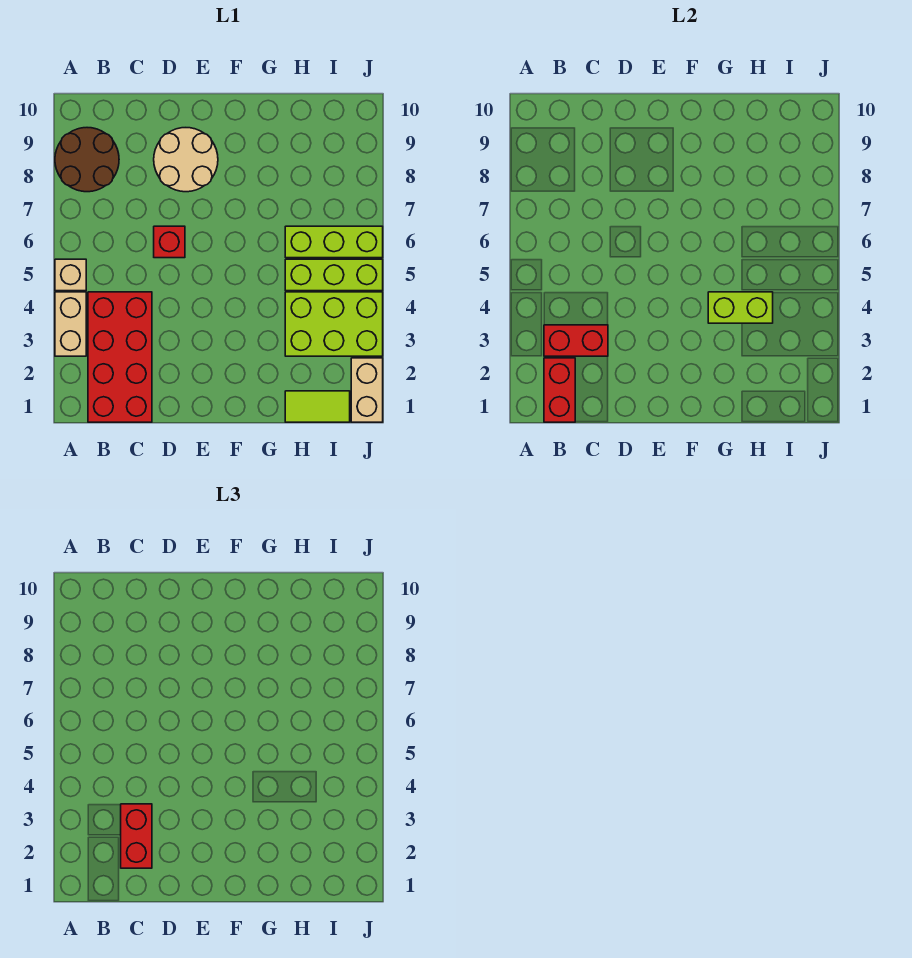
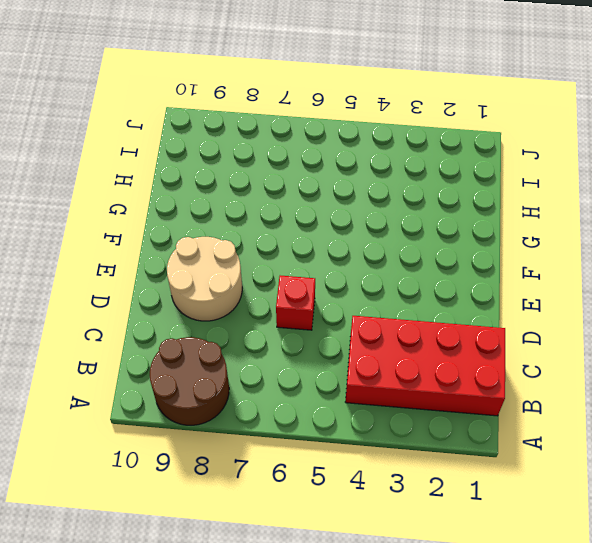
none -> tan brick A3:A4 level 1
none -> tan brick A5 level 1
none -> lime tile H1:I1 level 1

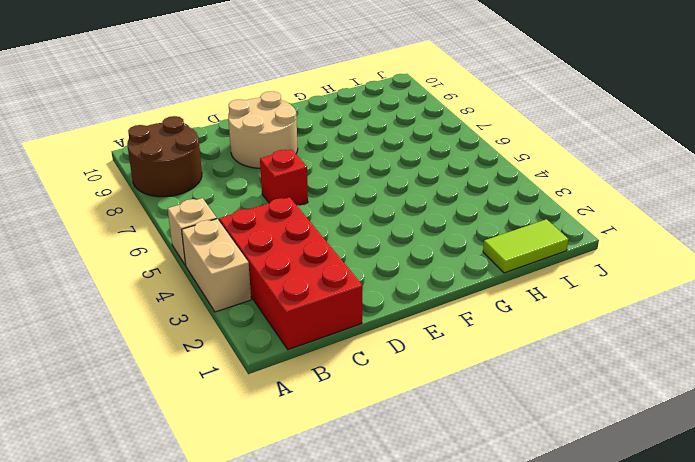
none -> lime brick H3:J4 level 1
none -> lime brick H5:J5 level 1
none -> lime brick H6:J6 level 1

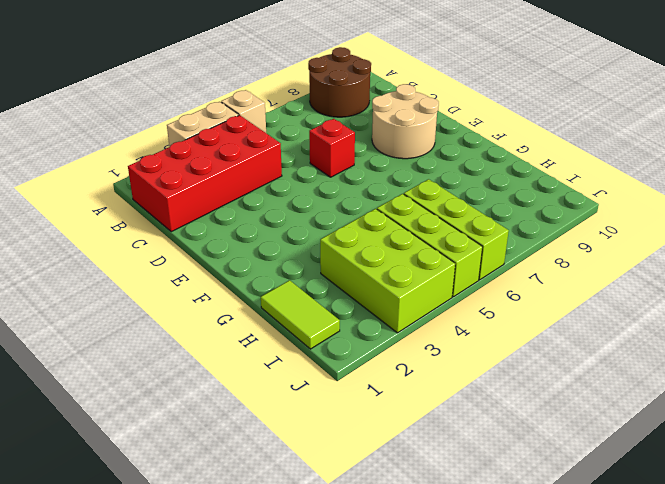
none -> tan brick J1:J2 level 1
none -> red brick B1:B2 level 2
none -> red brick B3:C3 level 2

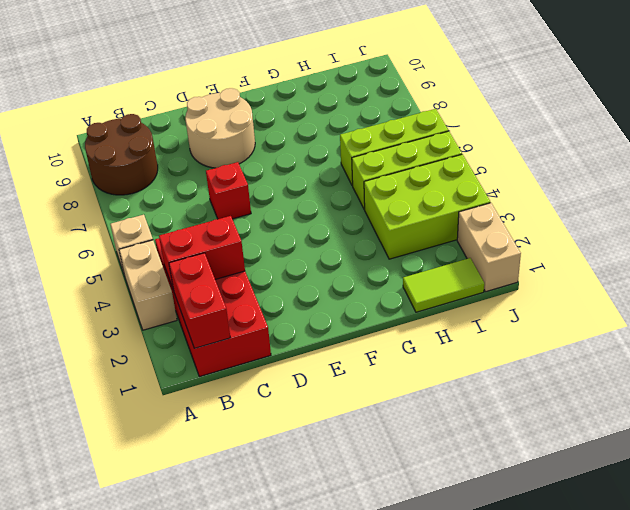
none -> lime brick G4:H4 level 2
none -> red brick C2:C3 level 3

